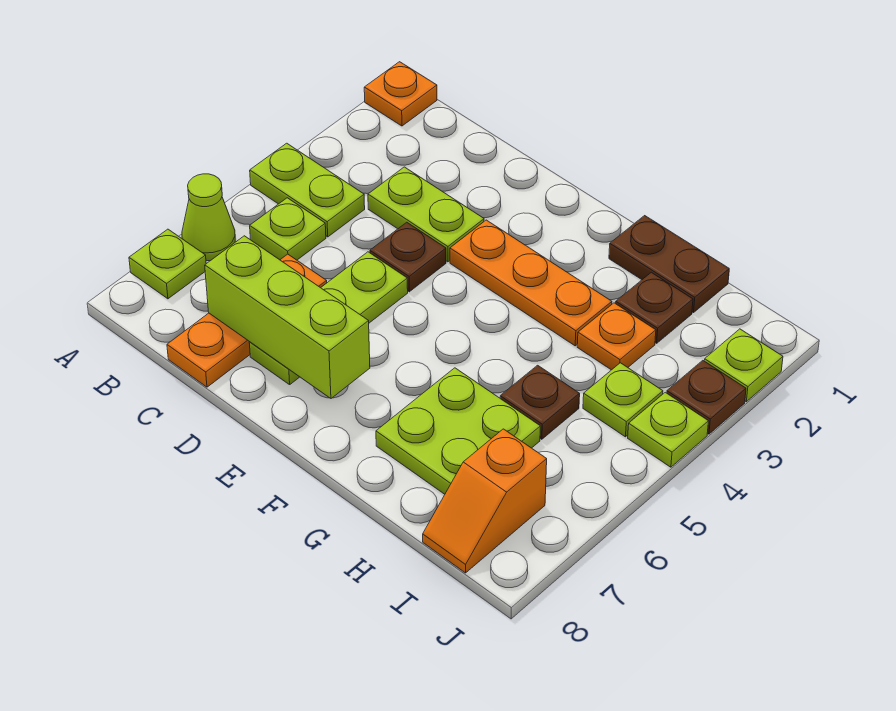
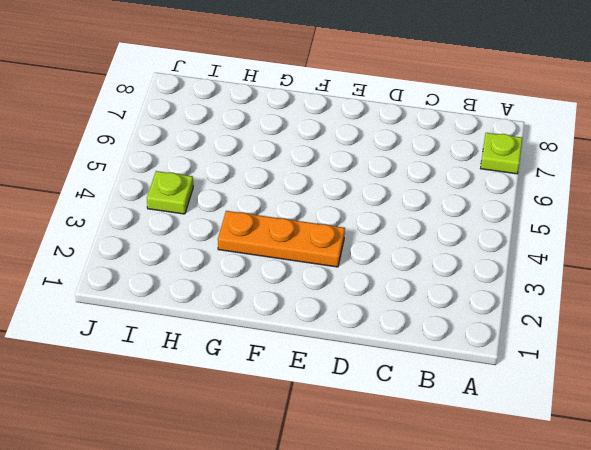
none -> orange plate A1 level 1
none -> lime plate A4:B4 level 1
none -> lime cone A6 level 1

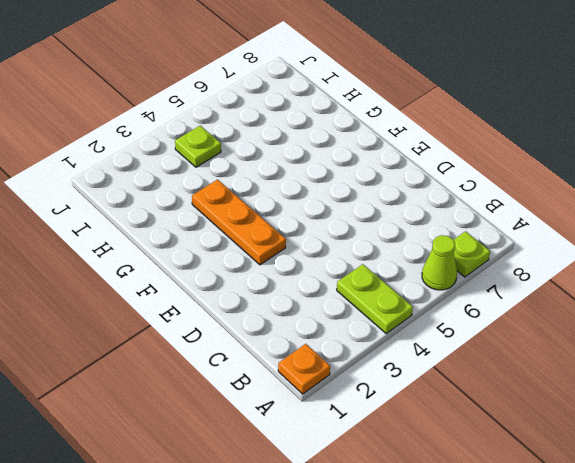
none -> lime plate B5 level 1
none -> lime plate C3:D3 level 1
none -> orange plate C6:C8 level 1

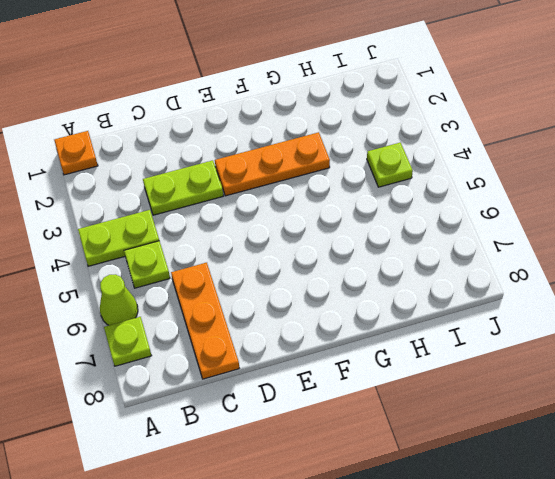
none -> brown plate D4 level 1
none -> lime plate D5:D7 level 1
none -> brown plate G1:H1 level 1

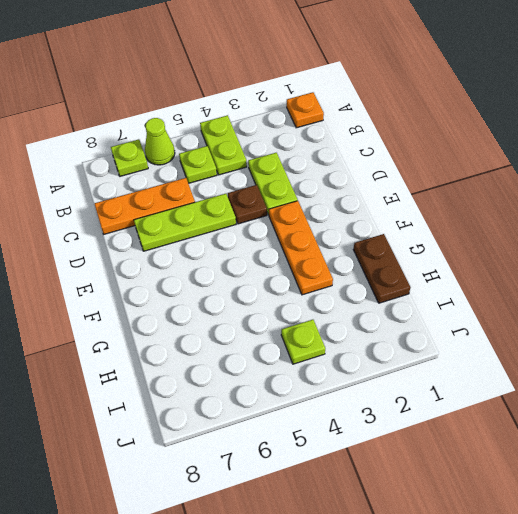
none -> lime plate G6:H7 level 1
none -> brown plate H2 level 1
none -> orange plate H3 level 1

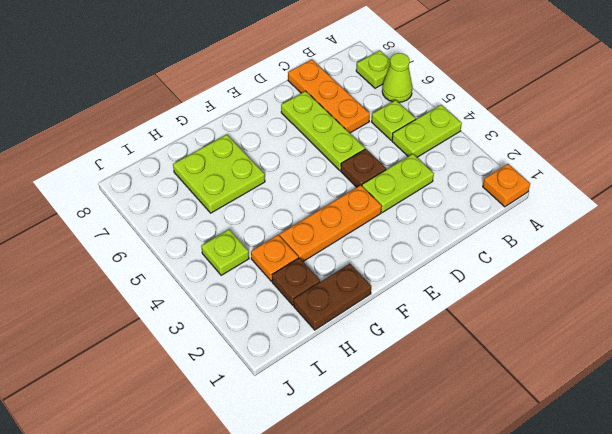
none -> brown plate H5 level 1
none -> orange slope I7:I8 level 1 top 7
none -> lime plate J2 level 1

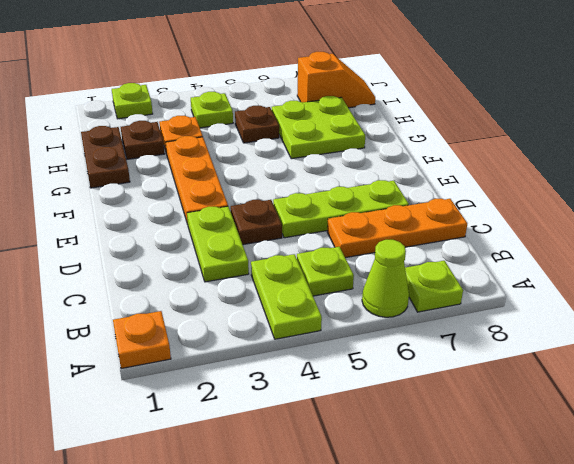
none -> brown plate J3 level 1
none -> lime plate J4 level 1
none -> lime brick C7:E7 level 2

